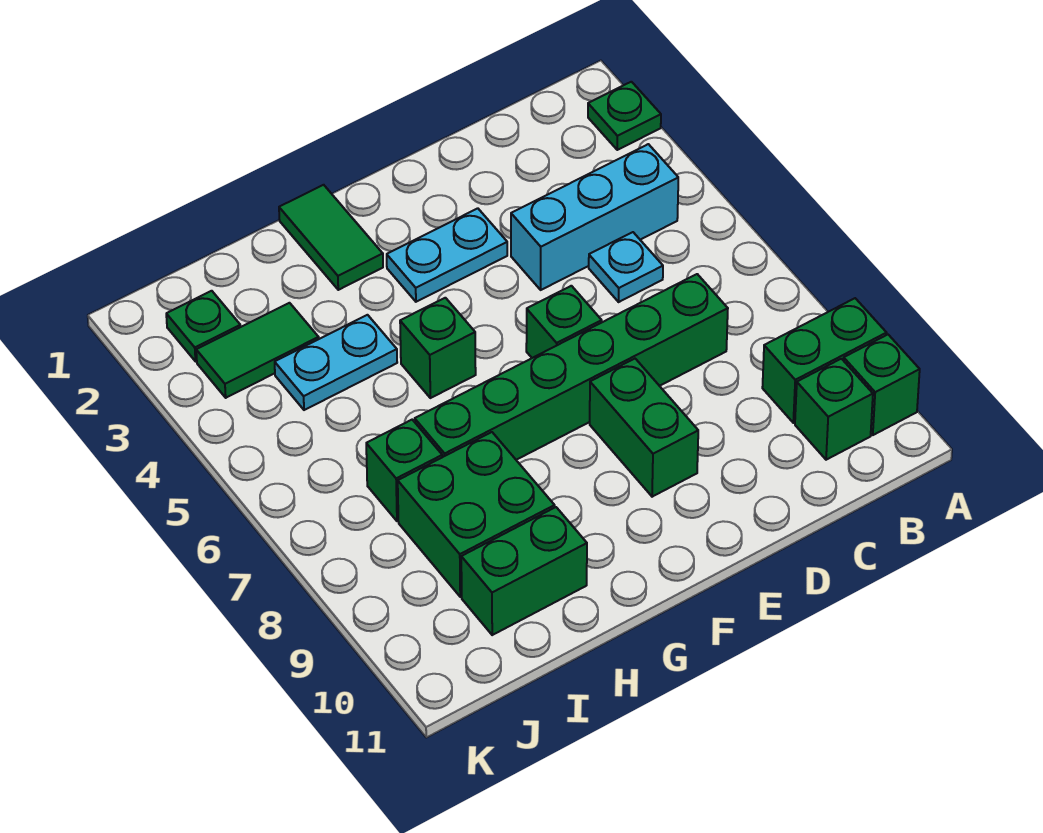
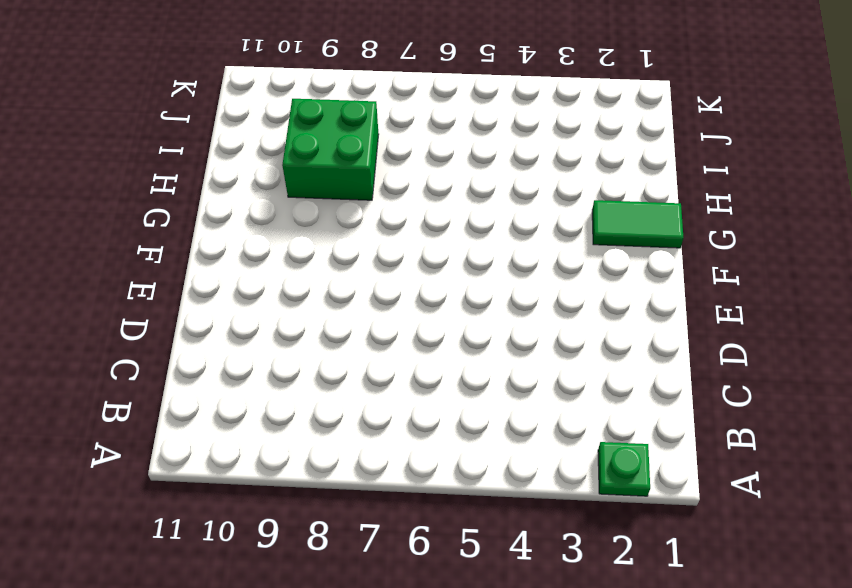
none -> green brick A9:B9 level 1
none -> green brick A10 level 1
none -> cyan brick B4:D4 level 1

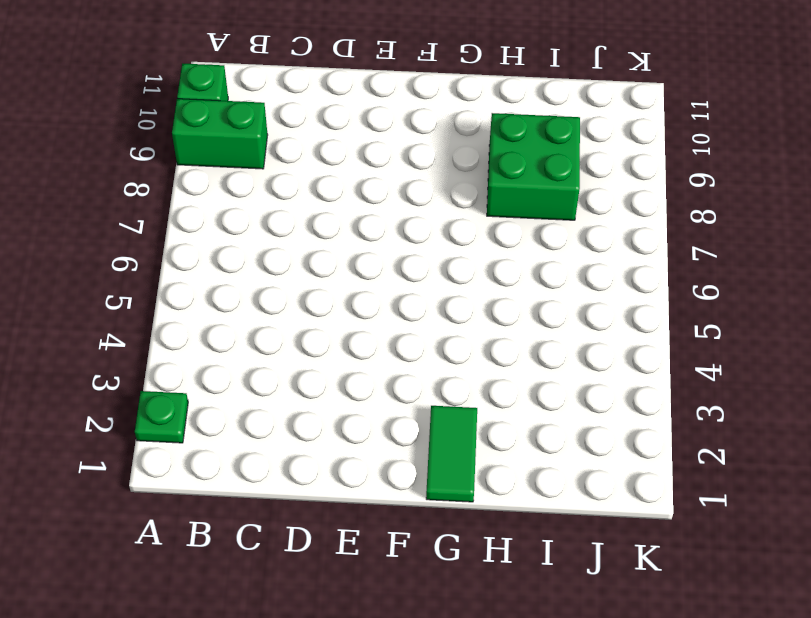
none -> cyan brick B4:D4 level 1
none -> green brick B10 level 1
none -> cyan plate C5 level 1

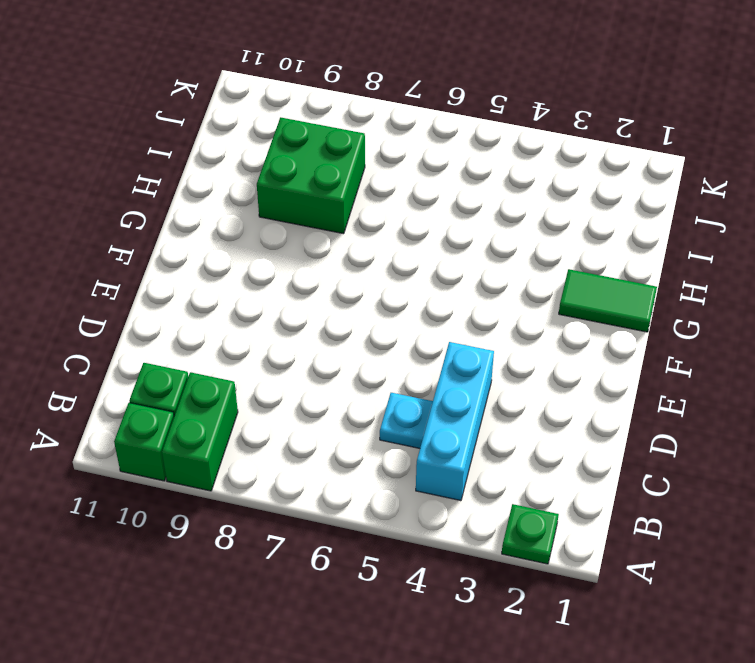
none -> green brick C7:H7 level 1
none -> cyan plate E3:F3 level 1
none -> green brick E6 level 1

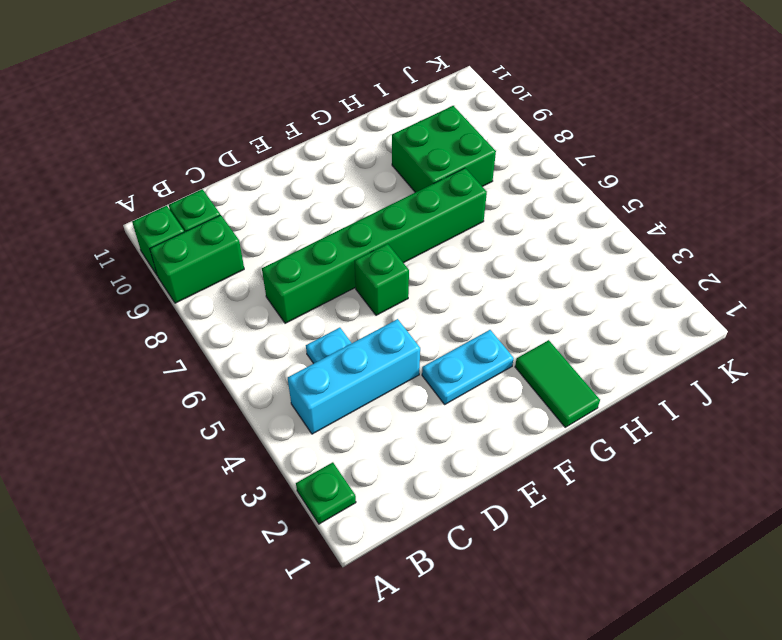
none -> green brick E8:E9 level 1
none -> green brick G5 level 1
none -> cyan plate H4:I4 level 1

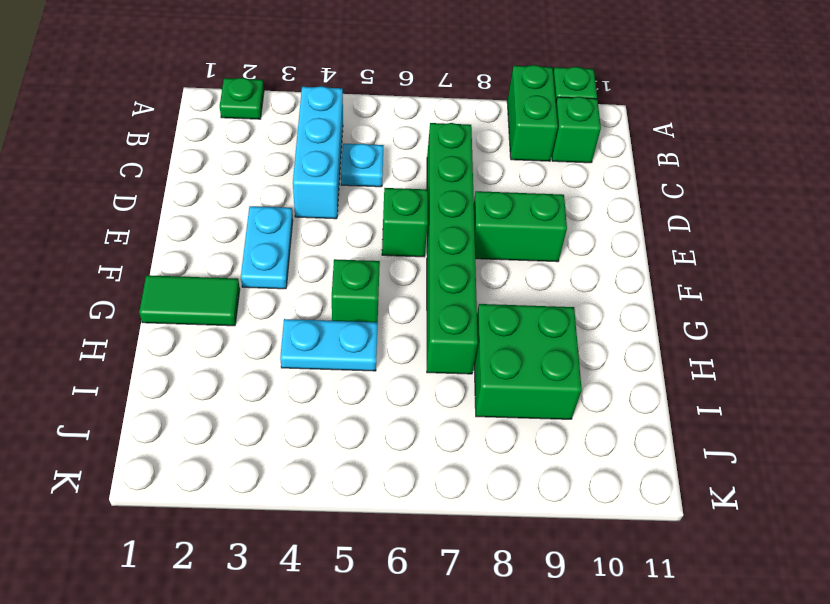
cyan plate H4:H5 level 1 -> cyan plate H4:I4 level 1
none -> green brick H10:I10 level 1
none -> green tile I3:J3 level 1
none -> green brick I7 level 1

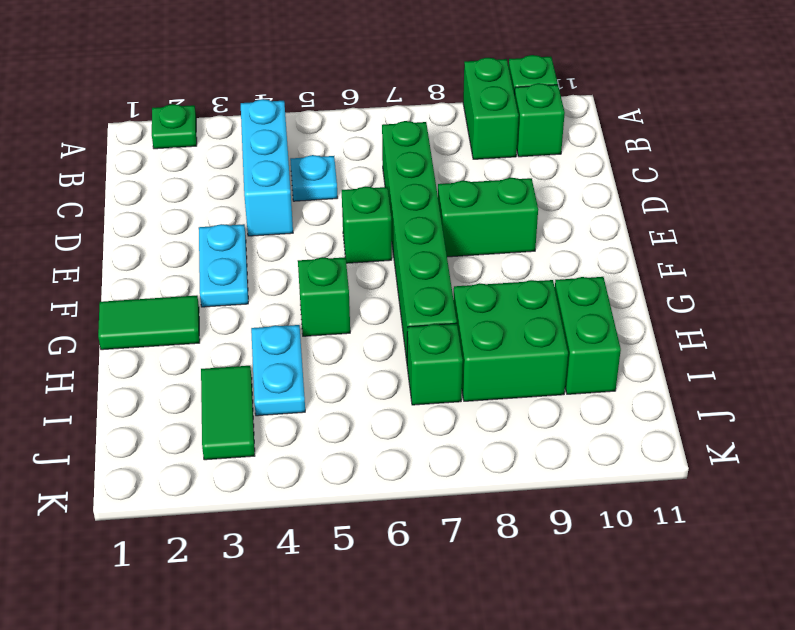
none -> green plate J2 level 1

